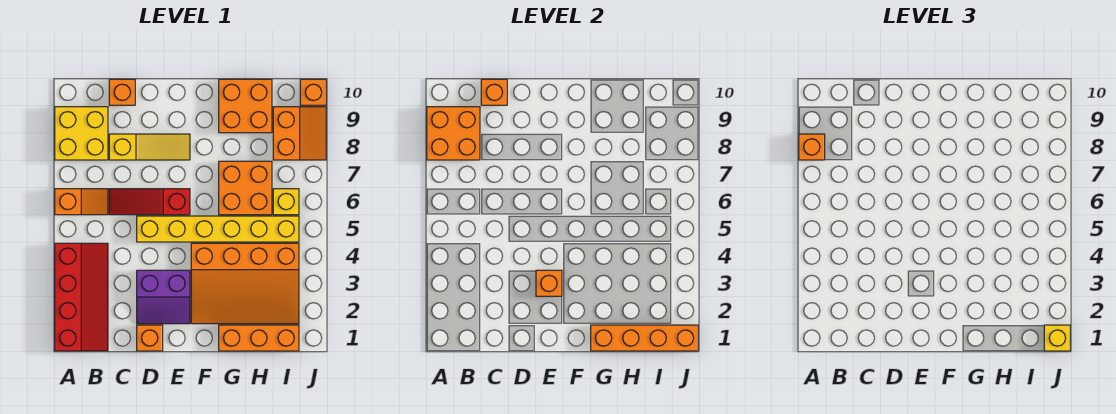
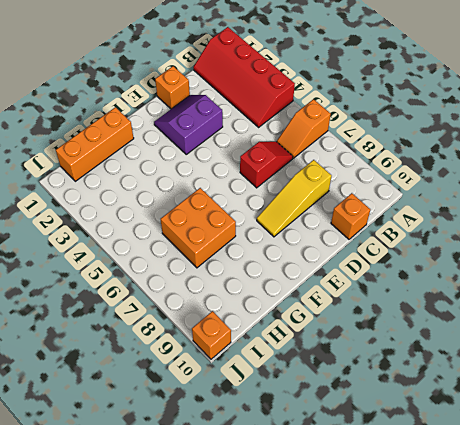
red slope C6:D6 level 1 top D -> red slope C6:E6 level 1 top E
none -> yellow brick A8:B9 level 1
none -> yellow brick D5:I5 level 1
none -> orange slope F2:I4 level 1 top 4

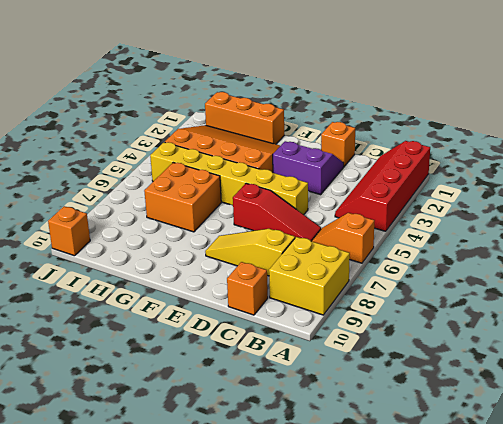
none -> orange brick G9:H10 level 1
none -> yellow brick I6 level 1
none -> orange slope I8:J9 level 1 top I

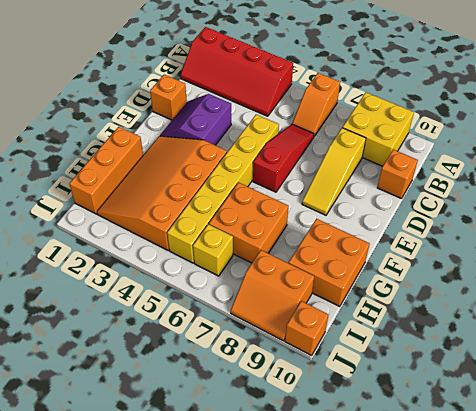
none -> orange brick A8:B9 level 2
none -> orange brick C10 level 2
none -> orange brick E3 level 2

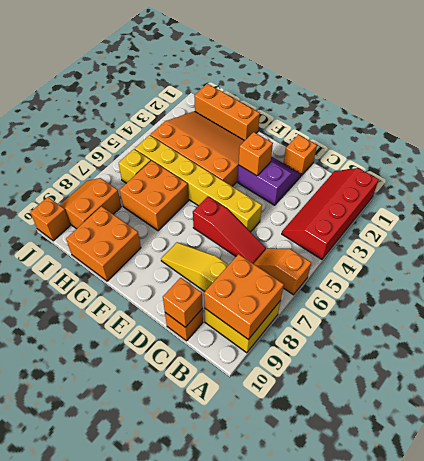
none -> orange brick G1:J1 level 2
none -> orange brick A8 level 3
none -> yellow brick J1 level 3

